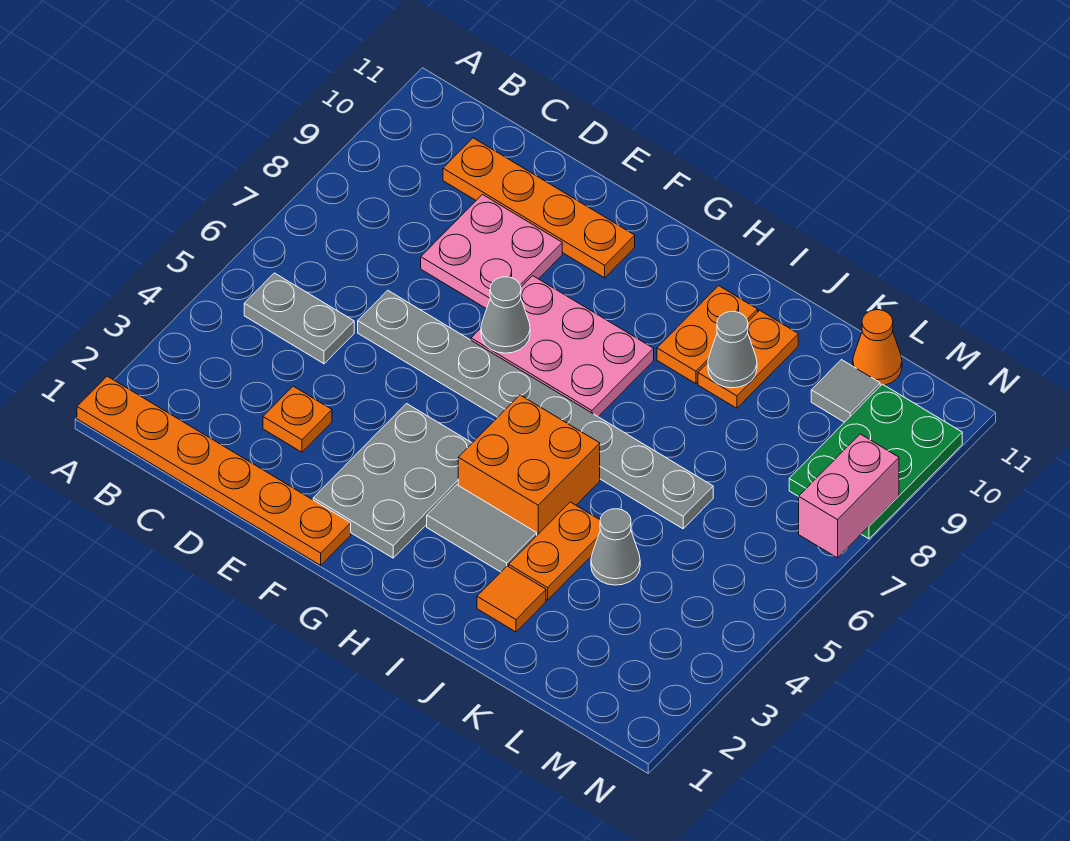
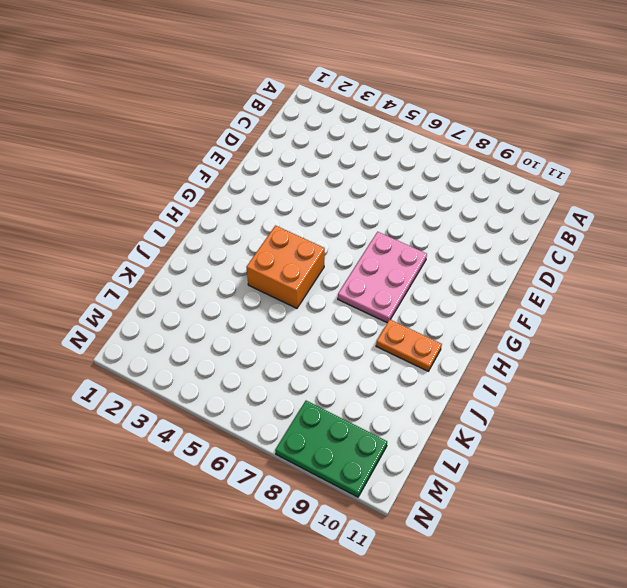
none -> orange plate A1:F1 level 1
none -> grey plate B5:C5 level 1
none -> orange plate C10:F10 level 1

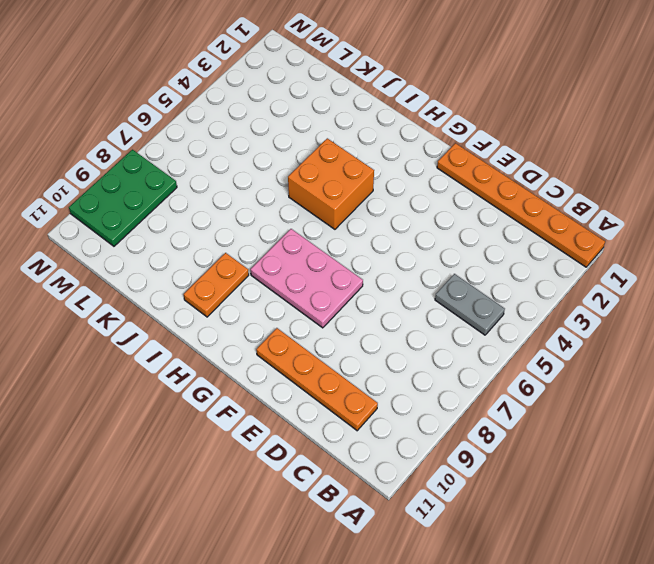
none -> orange plate D3 level 1
none -> grey plate D6:K6 level 1
none -> pink plate D8:E9 level 1

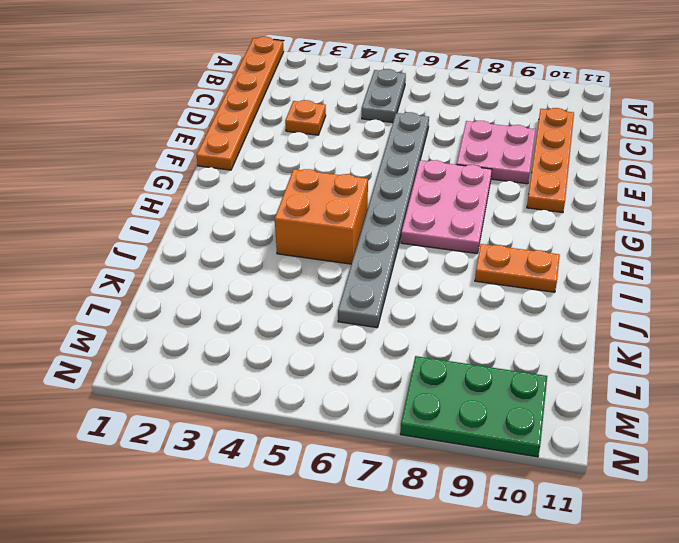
none -> grey plate F2:G4 level 1
none -> grey tile H3:I3 level 1
none -> orange tile J2 level 1

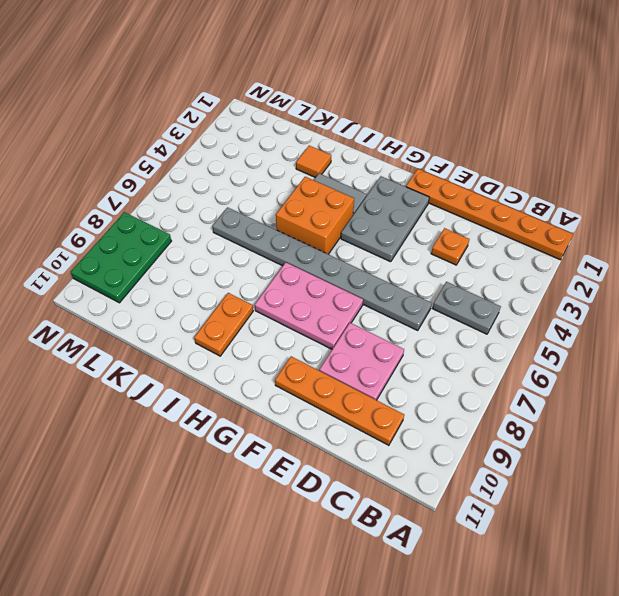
none -> orange plate J3:J4 level 1
none -> orange plate J9:J10 level 1
none -> grey cone K4 level 1

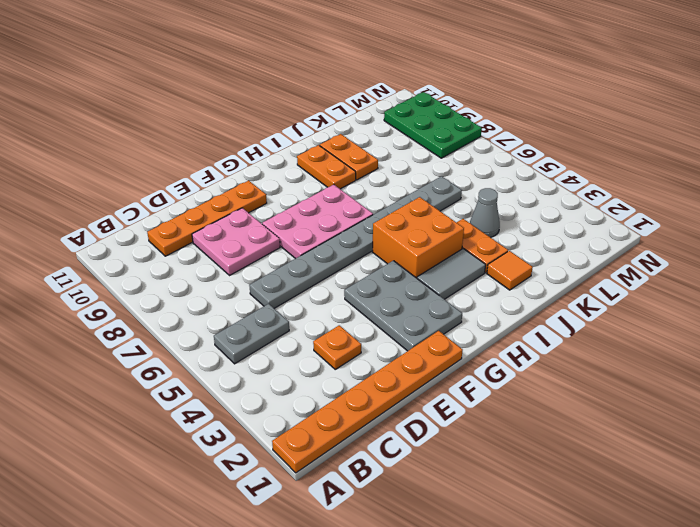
none -> grey tile L10 level 1
none -> orange cone L11 level 1
none -> grey cone F7 level 2

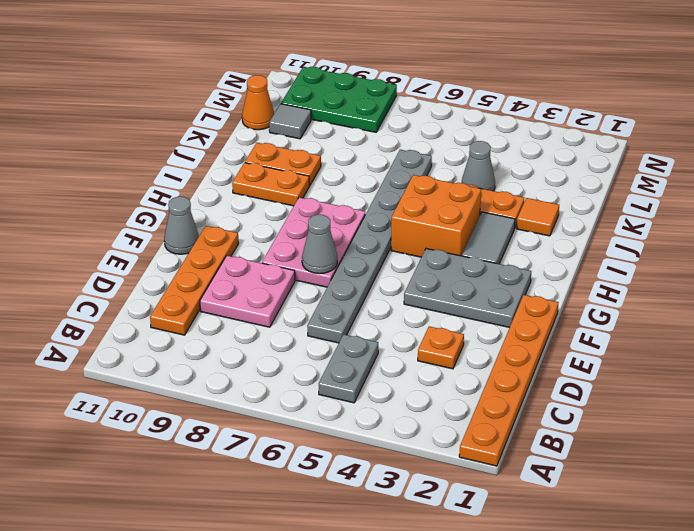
grey cone F11 level 1 -> grey cone J9 level 2
none -> pink brick N7:N8 level 2

